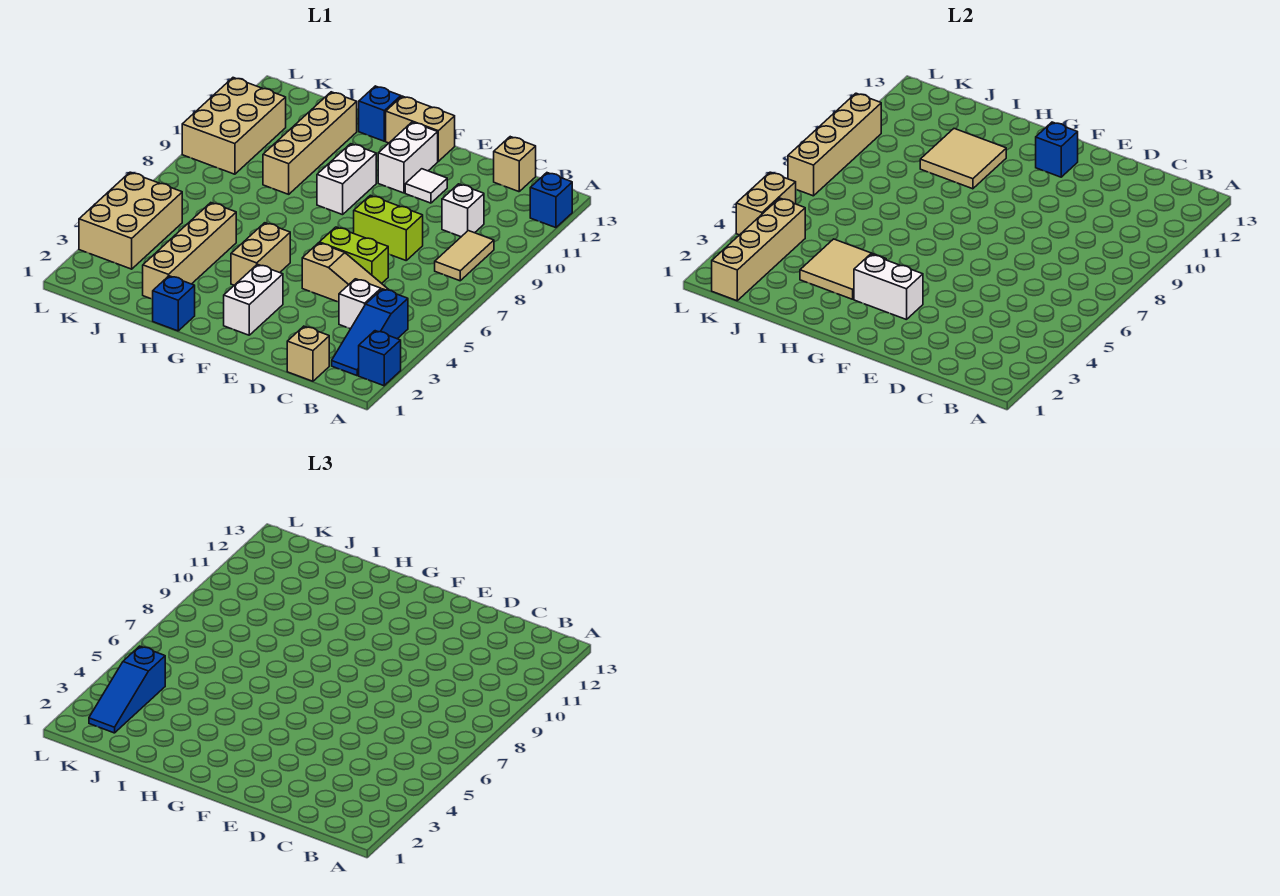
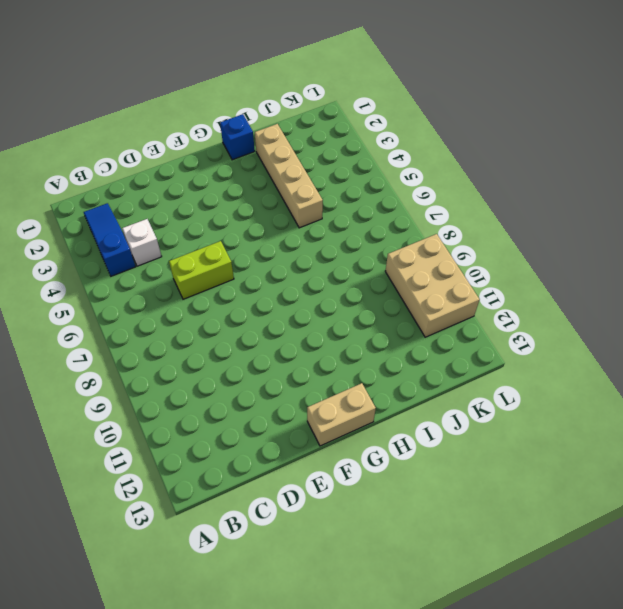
none -> blue brick A2 level 1
none -> blue brick A12 level 1
none -> tan tile B8:B9 level 1
none -> tan brick C1 level 1

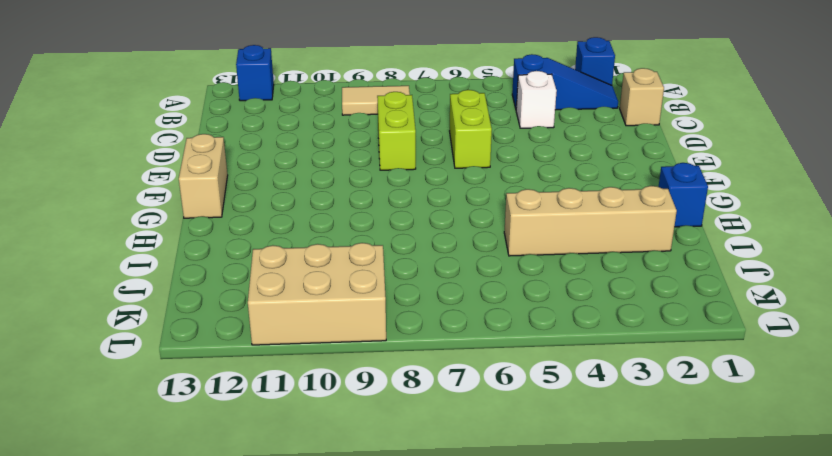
none -> tan slope C5:E5 level 1 top E
none -> white brick C10 level 1
none -> tan brick C13 level 1
none -> white tile E11 level 1

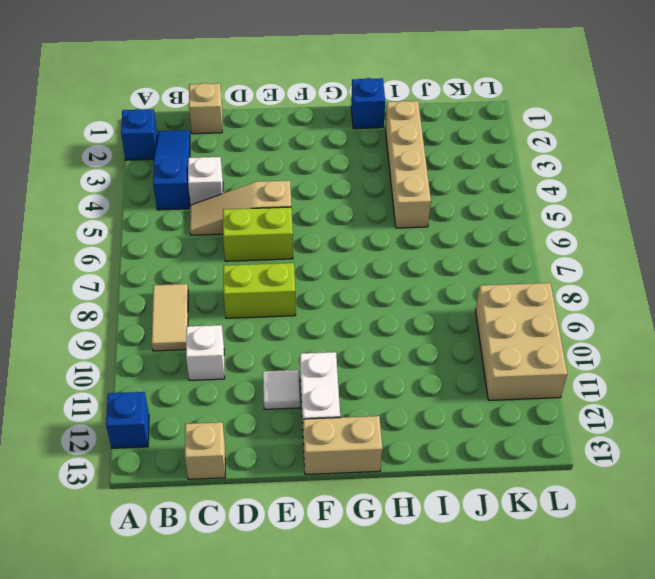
none -> white brick F2:F3 level 1
none -> tan brick G4:G5 level 1
none -> white brick G9:G10 level 1
none -> blue brick H13 level 1

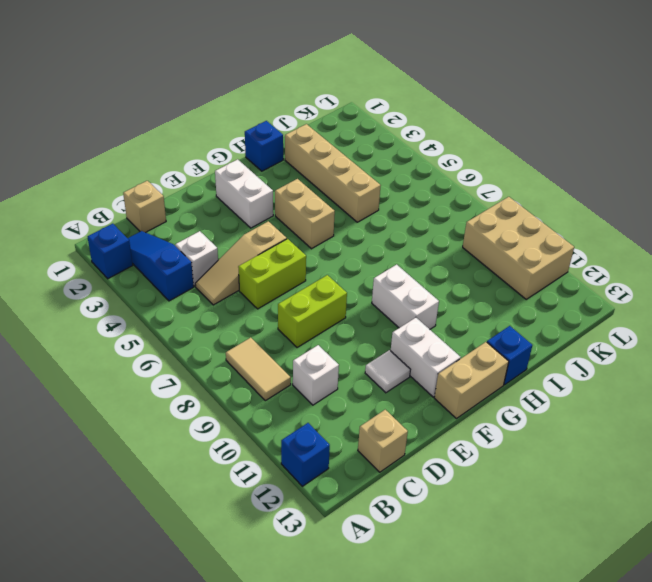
none -> tan brick I9:I12 level 1
none -> tan brick K3:L5 level 1
none -> white brick F3:G3 level 2
none -> blue brick F12 level 2

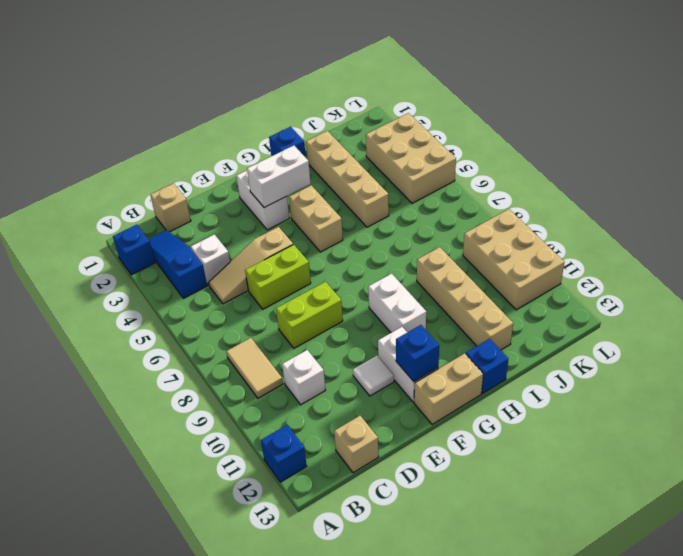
none -> tan tile H3:I4 level 2
none -> tan tile H10:I11 level 2
none -> tan brick K1:K4 level 2
none -> tan brick L4:L5 level 2

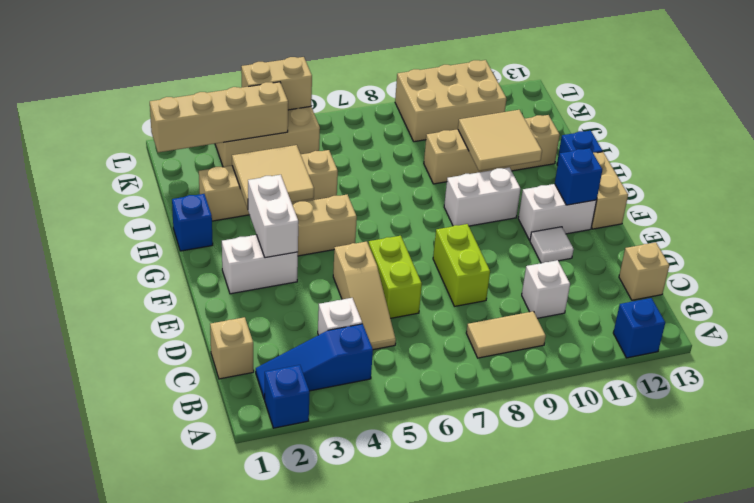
none -> tan brick L7:L10 level 2
none -> blue slope K2:K4 level 3 top 4

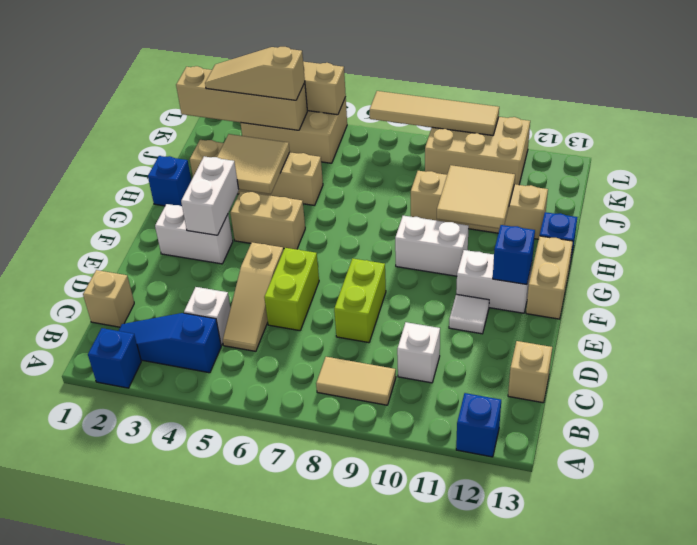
tan slope K2:K4 level 3 top 4 -> blue slope K2:K4 level 3 top 4
tan tile L7:L10 level 2 -> tan brick L7:L10 level 2

